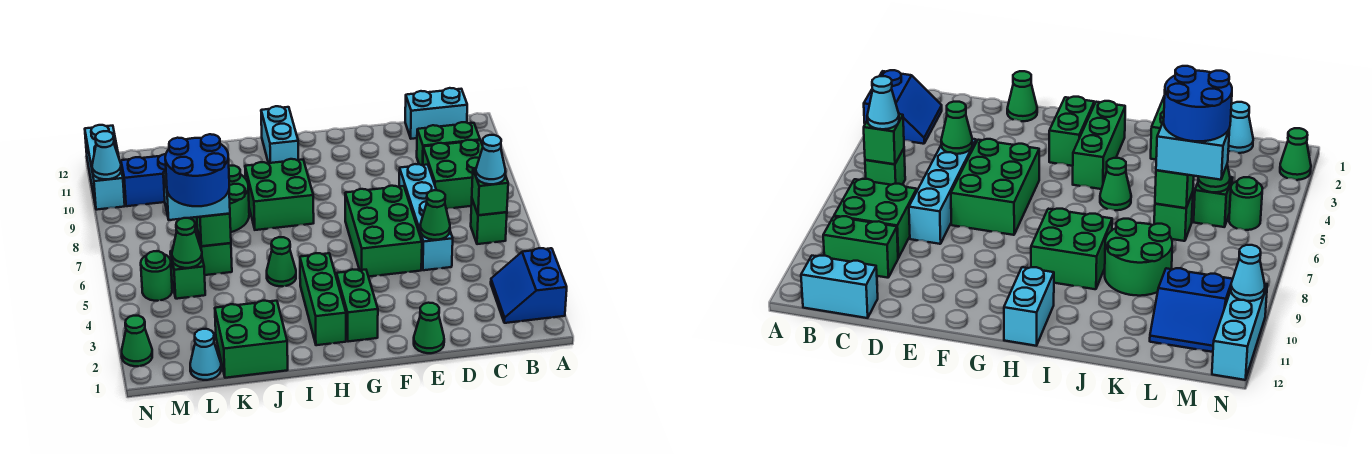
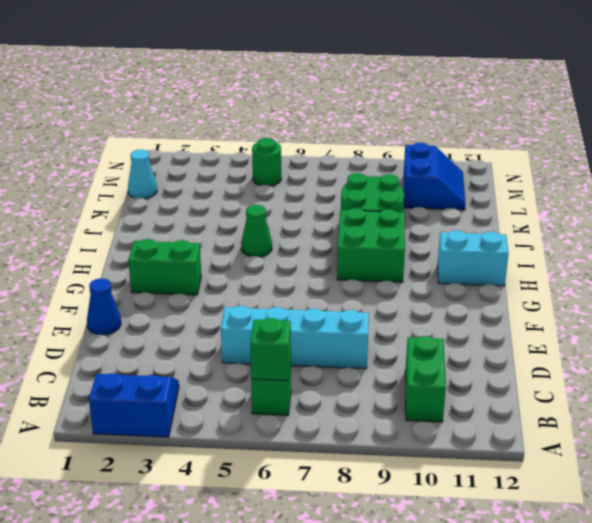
blue cone E1 level 1 -> green cone E1 level 1
none -> green brick B8:C9 level 1
none -> cyan brick B12:C12 level 1
none -> green brick E5:F7 level 1
none -> green brick H2:H4 level 1

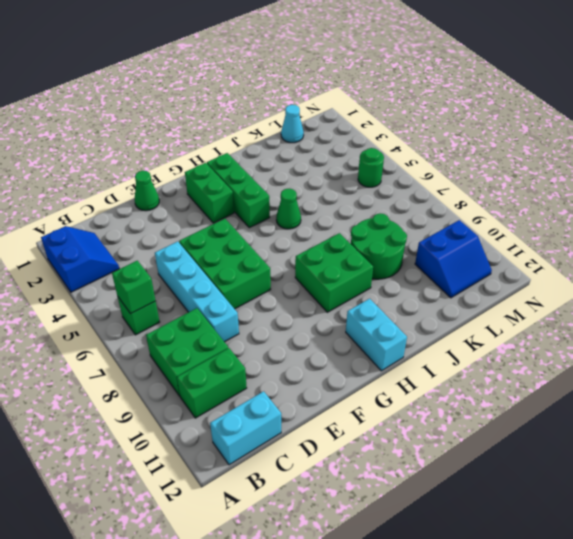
none -> green brick J1:K2 level 1
none -> green brick K6 level 1
none -> green brick L5 level 1
none -> green cone N2 level 1

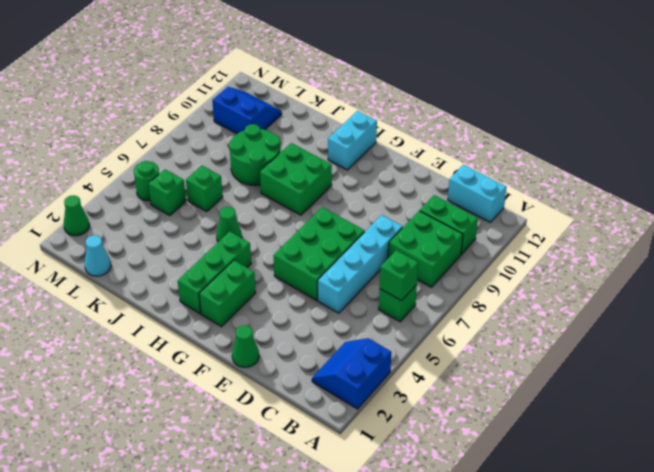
none -> green brick J1:K2 level 1
none -> cyan brick N10:N12 level 1
none -> green cone D5 level 2
none -> green brick K6 level 2

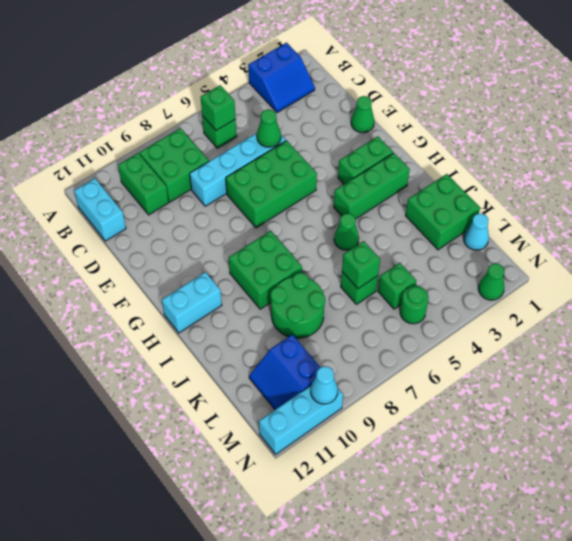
none -> green cone L5 level 2
none -> cyan cone B6 level 3
none -> cyan brick K6:L6 level 3
none -> blue round brick K5:L6 level 4

